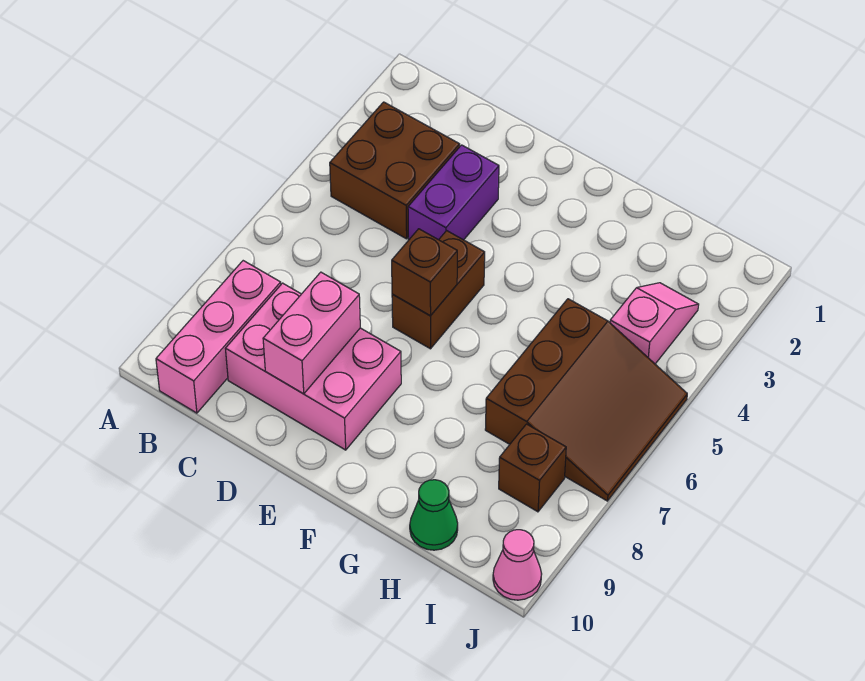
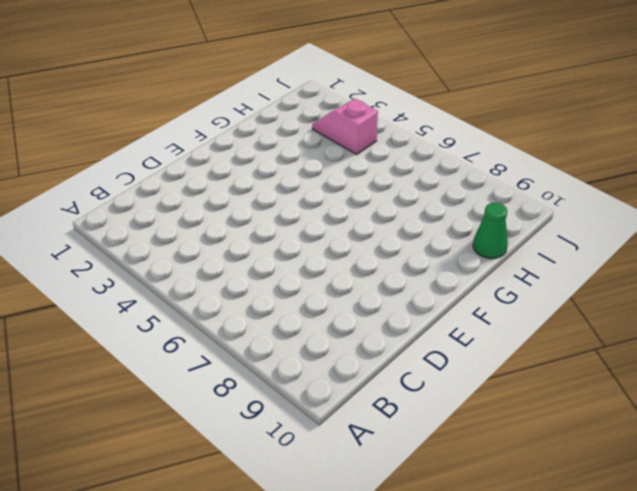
none -> brown brick B3:C4 level 1
none -> pink brick B8:B10 level 1
none -> pink brick C8:E9 level 1

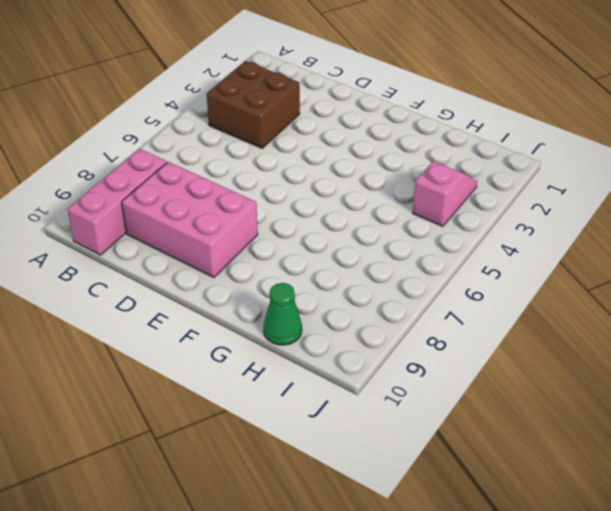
none -> purple brick D3:D4 level 1
none -> brown brick E5:E6 level 1
none -> brown slope H5:J7 level 1 top H

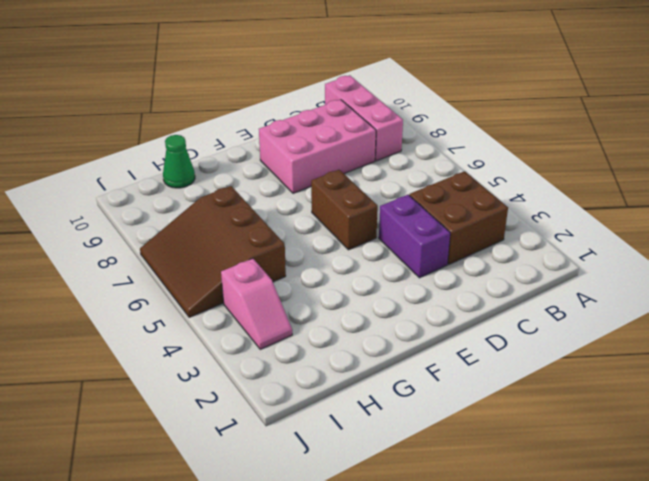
none -> brown brick I8 level 1
none -> pink cone J10 level 1
none -> pink brick D8:D9 level 2

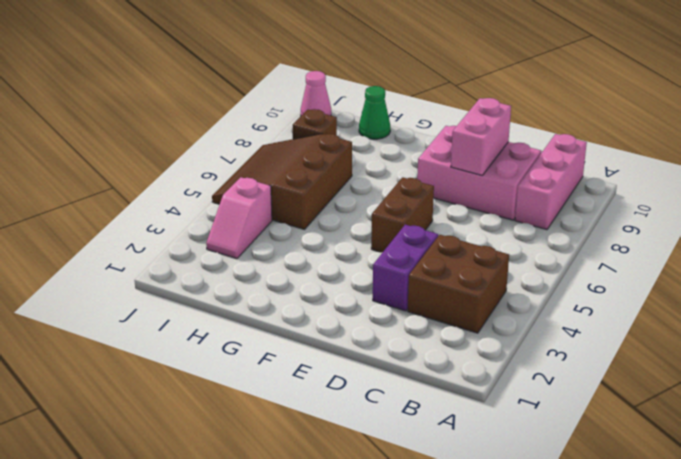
none -> brown brick E6 level 2

